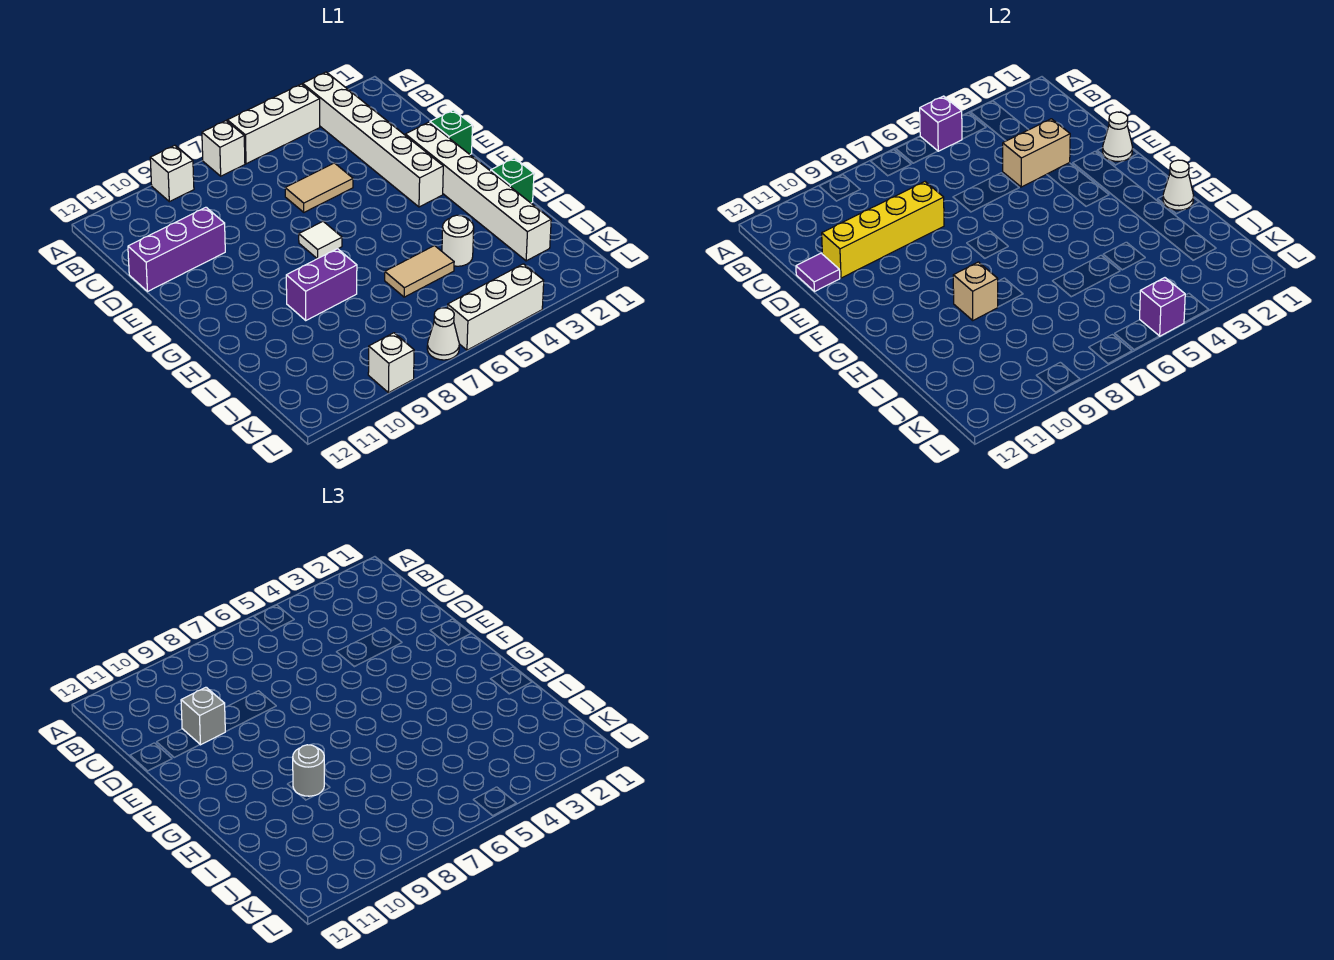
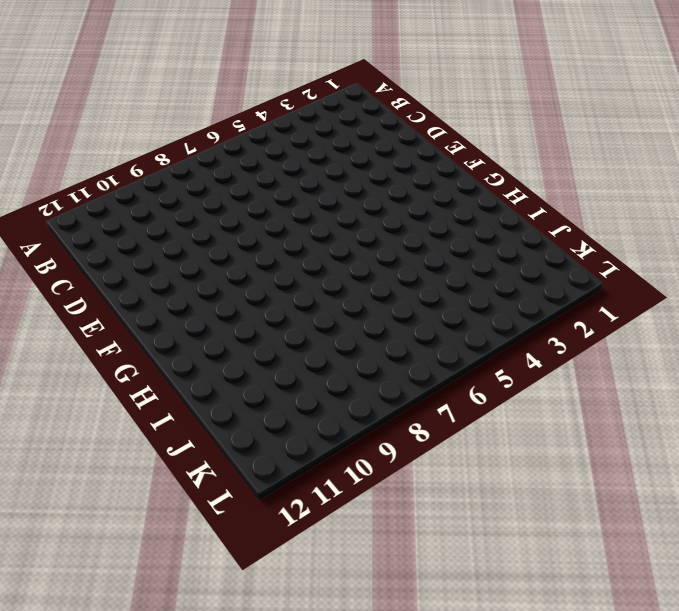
none -> white brick A3:F3 level 1
none -> white brick A4:A6 level 1
none -> white brick A7 level 1

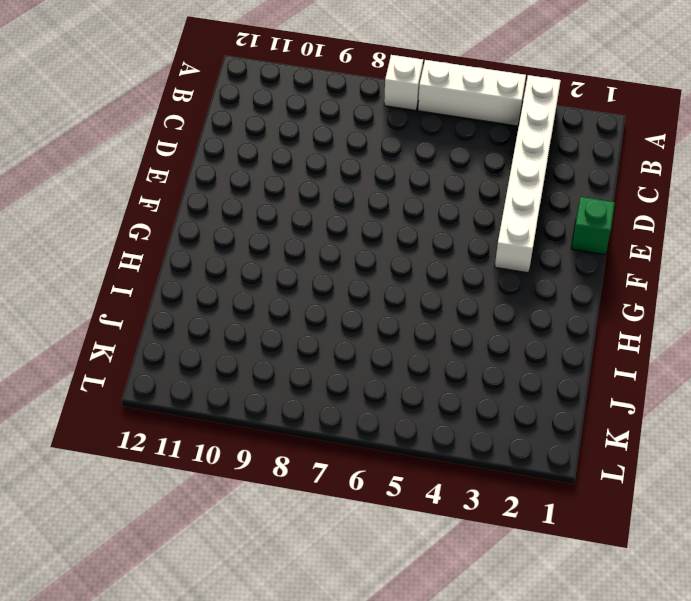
none -> white brick A9 level 1
none -> tan tile D5:D6 level 1
none -> purple brick D10:D12 level 1

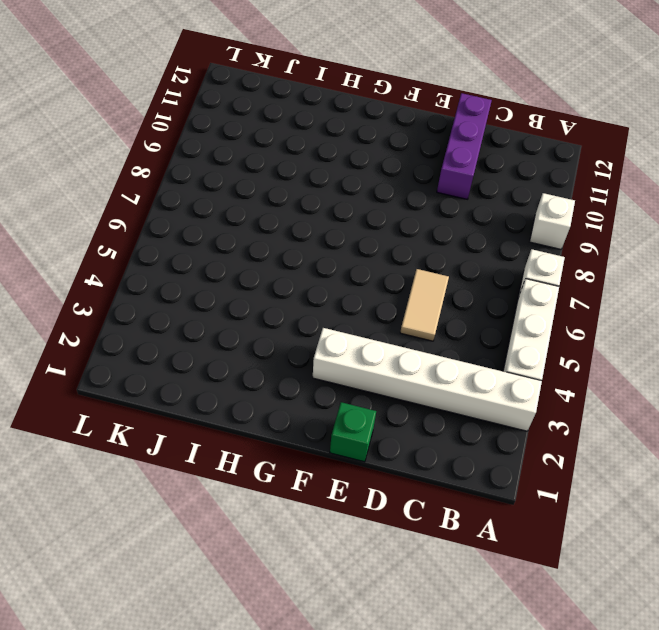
none -> white brick E2:J2 level 1
none -> white tile F7 level 1
none -> green brick H1 level 1

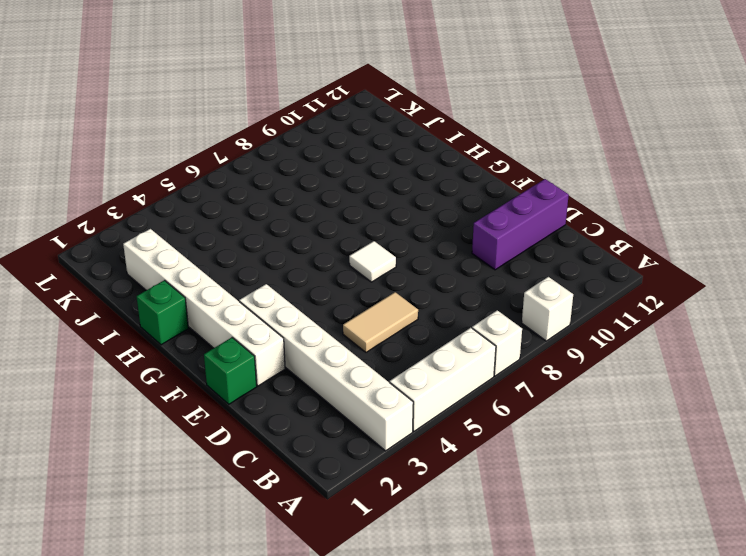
none -> purple brick H8:H9 level 1
none -> white round brick I4 level 1
none -> tan tile I5:I6 level 1

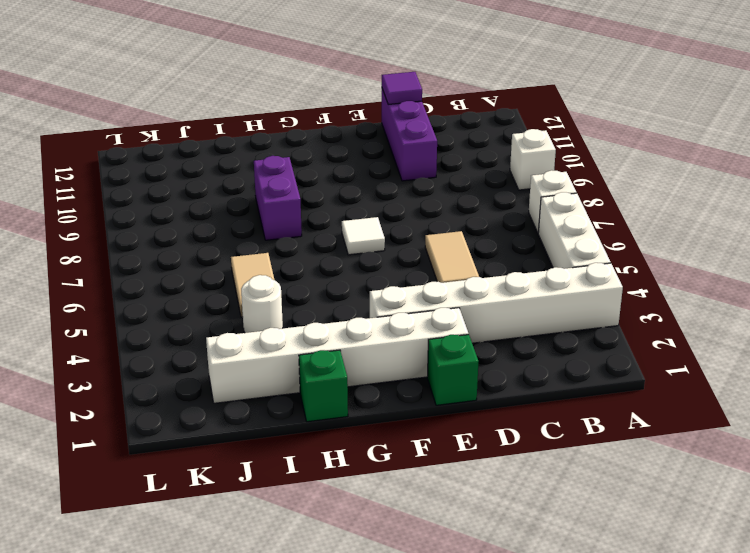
none -> white brick L4:L6 level 1
none -> white cone L7 level 1
none -> white brick L9 level 1

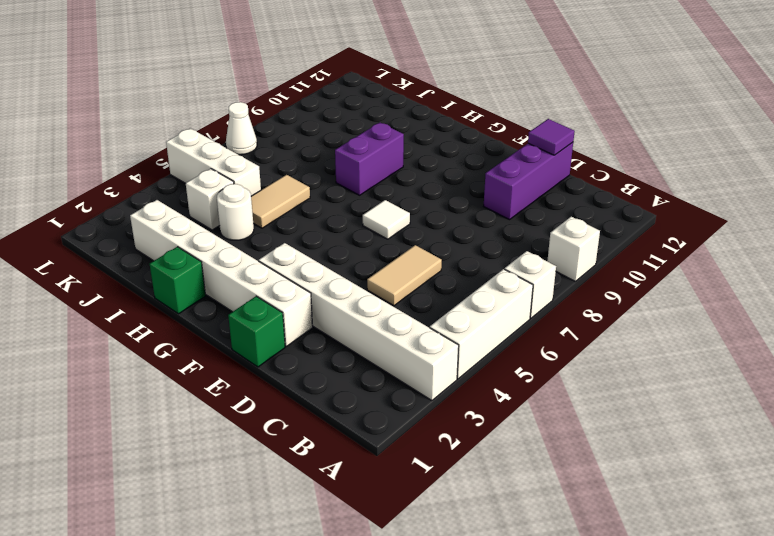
white brick J4 level 1 -> white brick L9 level 1
white brick J5:L5 level 1 -> white brick L4:L6 level 1
none -> purple brick A5 level 2
none -> tan brick D3:D4 level 2
none -> yellow brick D8:D11 level 2

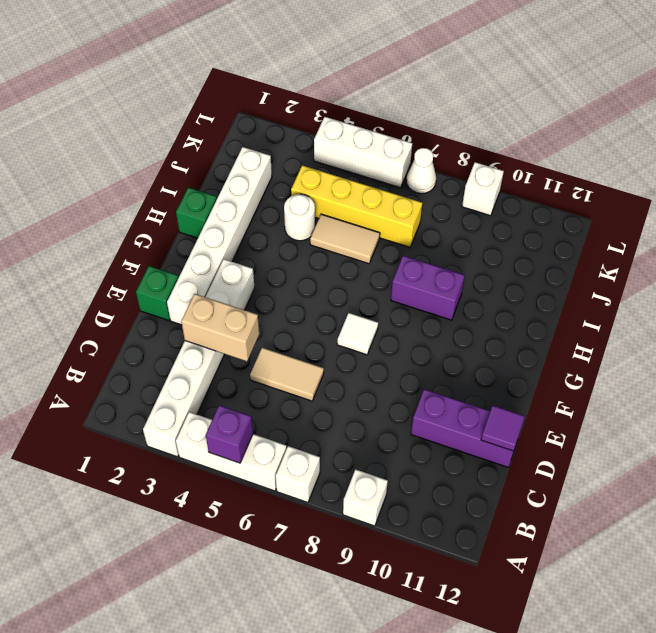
yellow brick J4:J7 level 1 -> yellow brick D8:D11 level 2
none -> white cone E1 level 2
none -> white cone H1 level 2
none -> tan brick H9 level 2

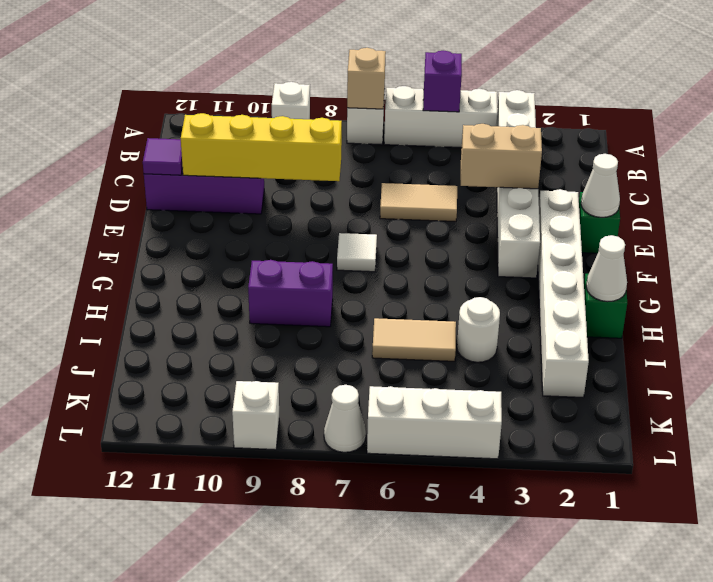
tan brick A7 level 2 -> tan brick H9 level 2
none -> purple brick L5 level 2
none -> grey brick D10 level 3
none -> grey round brick H9 level 3

